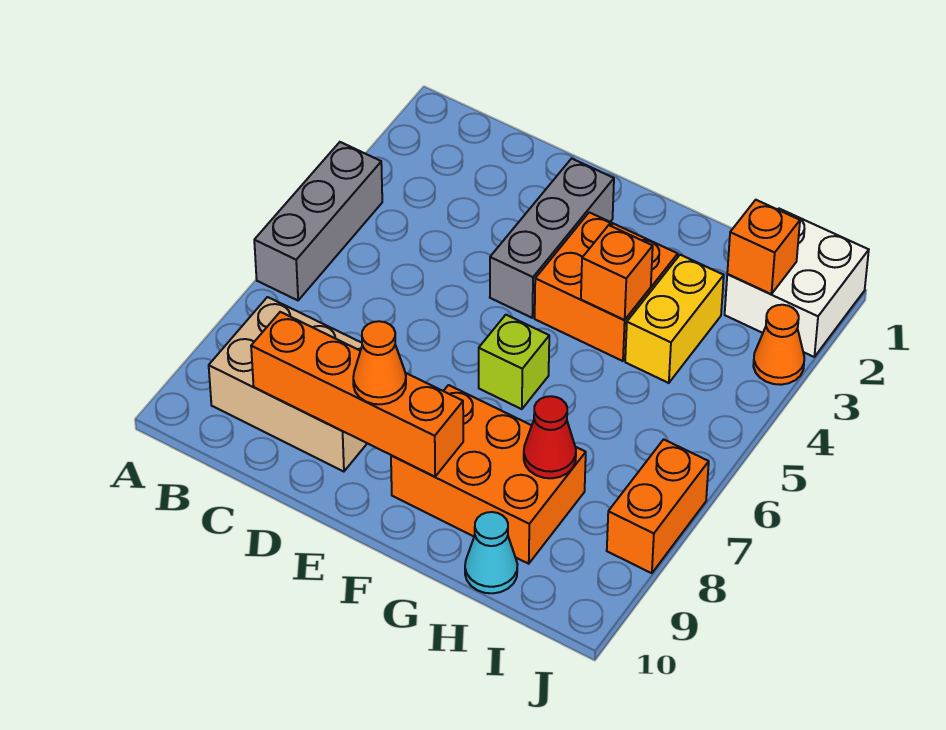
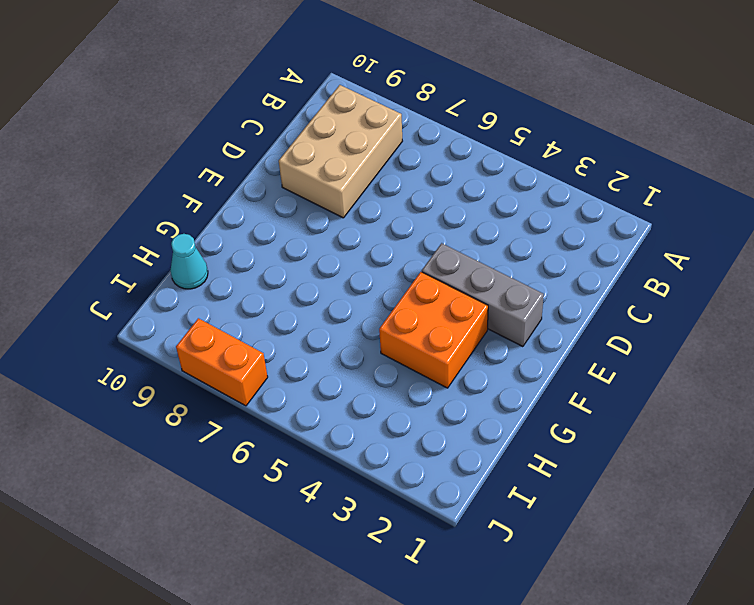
none -> grey brick A4:A6 level 1
none -> lime brick F6 level 1
none -> orange brick F8:H9 level 1

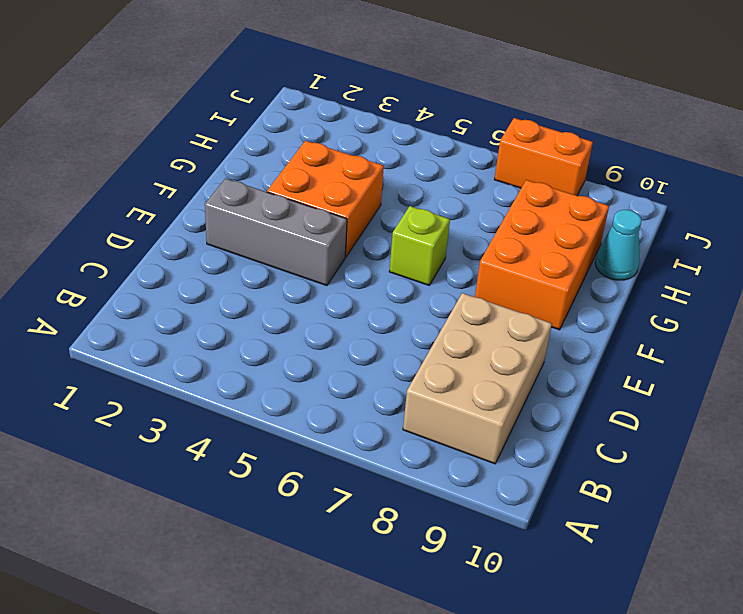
none -> grey brick A4:A6 level 1
none -> yellow brick H3:H4 level 1
none -> white brick I1:J2 level 1

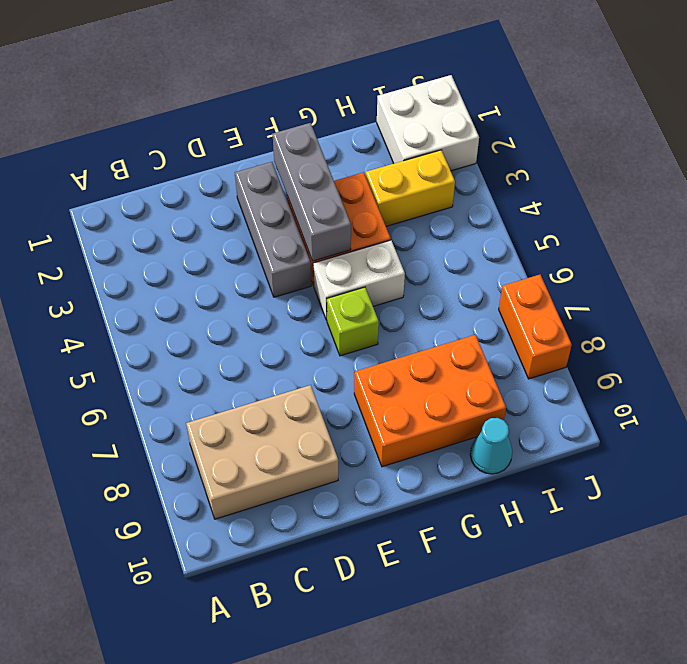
grey brick F2:F4 level 2 -> grey brick A4:A6 level 1
white brick F5:G5 level 1 -> none
yellow brick H3:I3 level 1 -> yellow brick H3:H4 level 1
none -> orange cone J3 level 1
none -> orange brick C9:F9 level 2
none -> orange brick G4 level 2

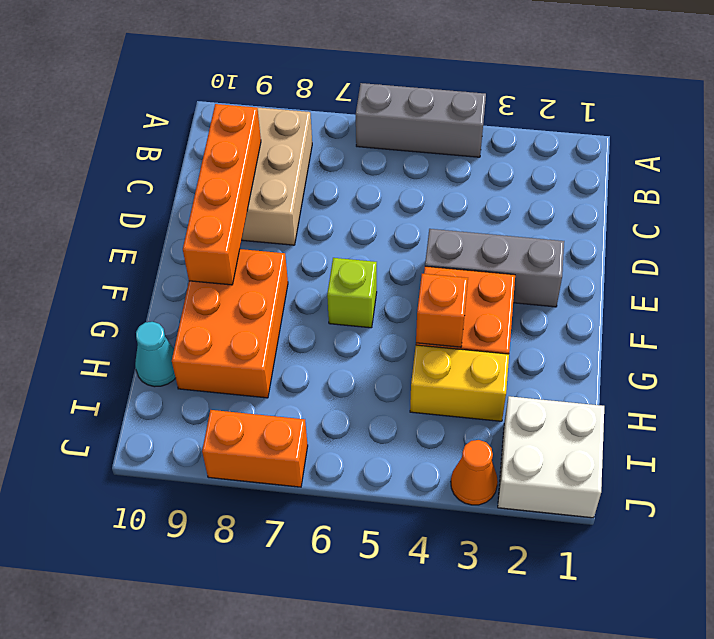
none -> red cone H8 level 2
none -> orange brick I2 level 2
none -> orange cone E9 level 3

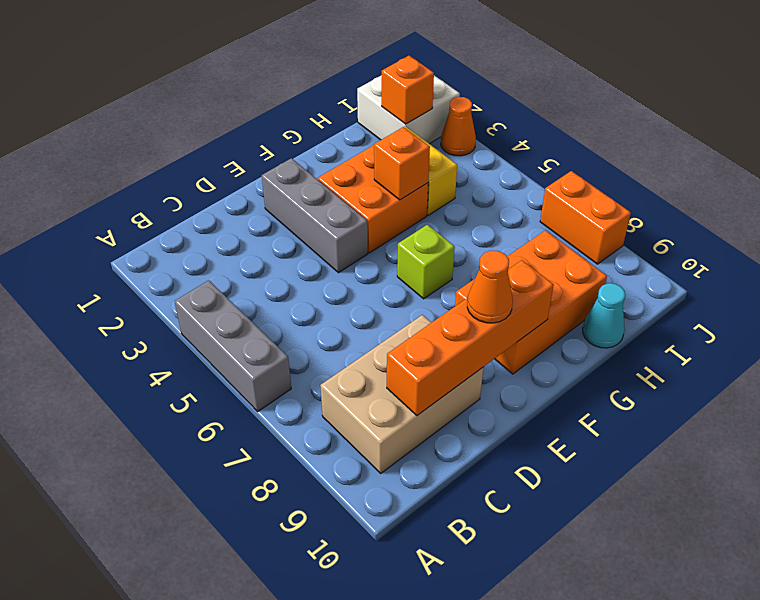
none -> red cone H8 level 2

